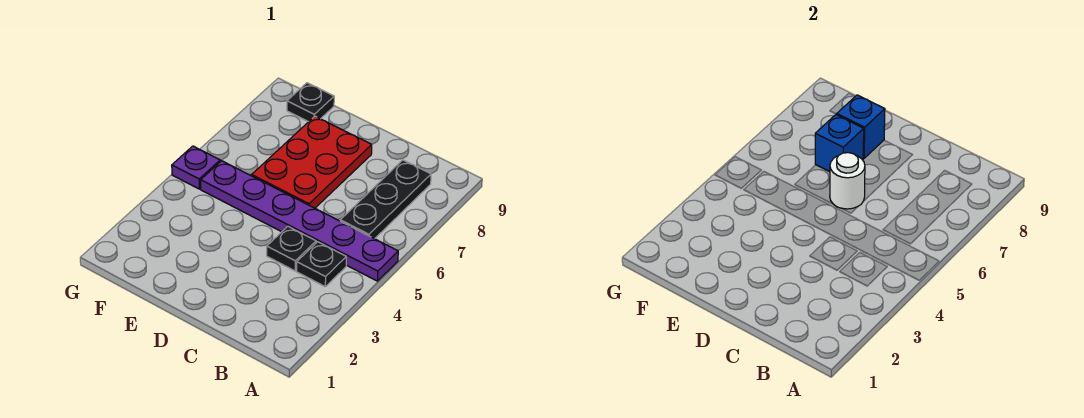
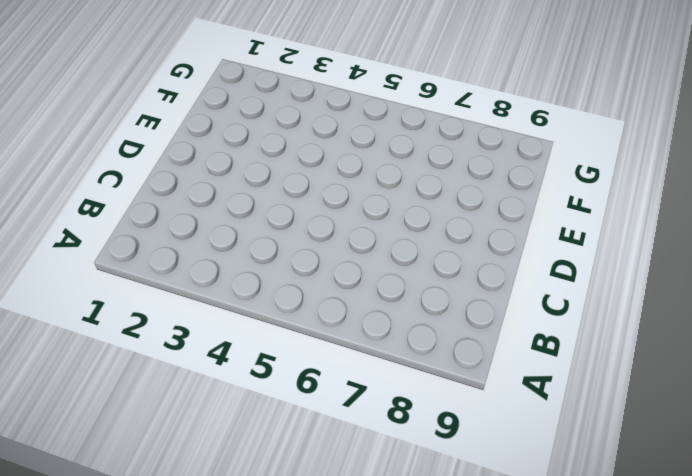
none -> purple plate A5:F5 level 1
none -> black plate B4 level 1

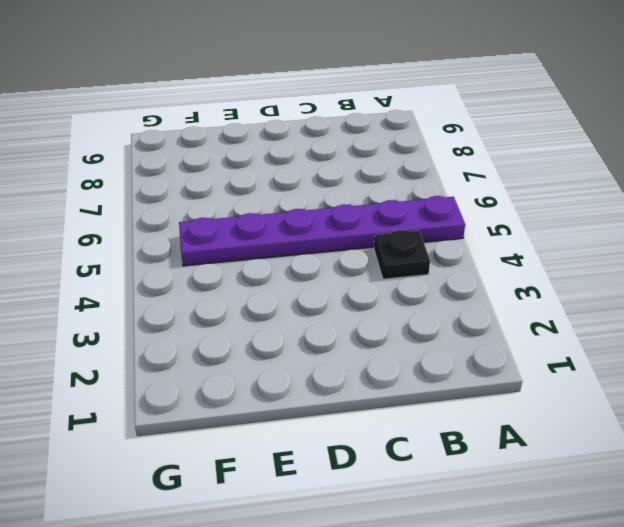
none -> black plate B6:B8 level 1
none -> black plate C4 level 1

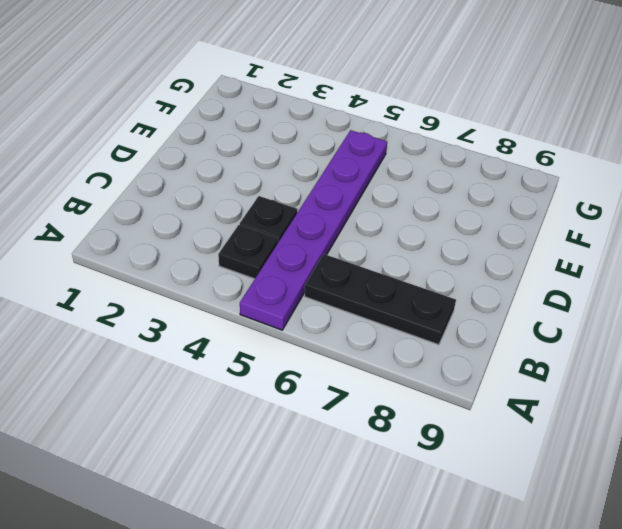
none -> red plate D6:E8 level 1
none -> black plate F9 level 1

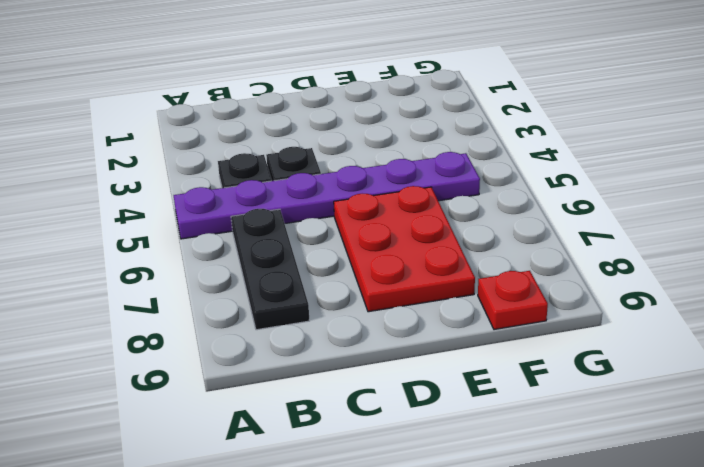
red plate F9 level 1 -> black plate F9 level 1
none -> purple plate G5 level 1
none -> white round brick D6 level 2

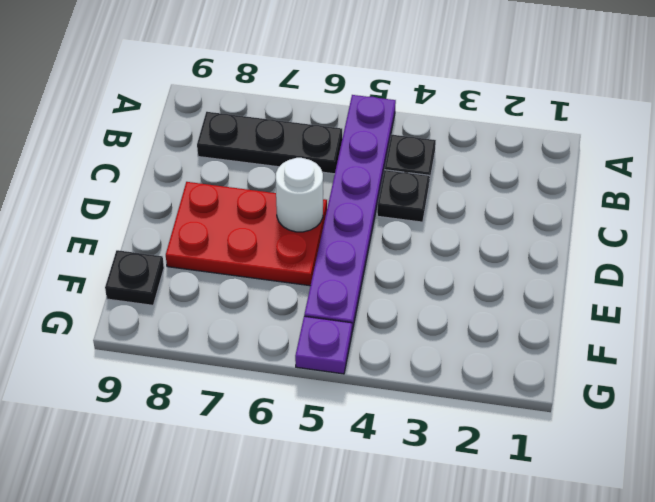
none -> blue brick E7 level 2
none -> blue brick E8 level 2

